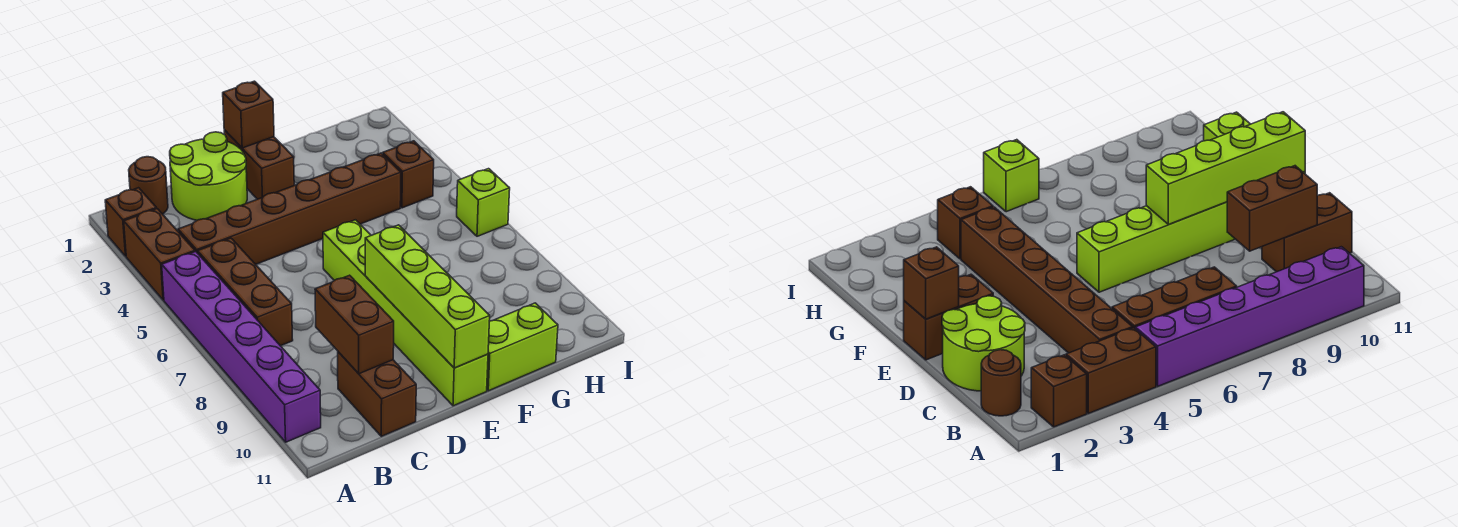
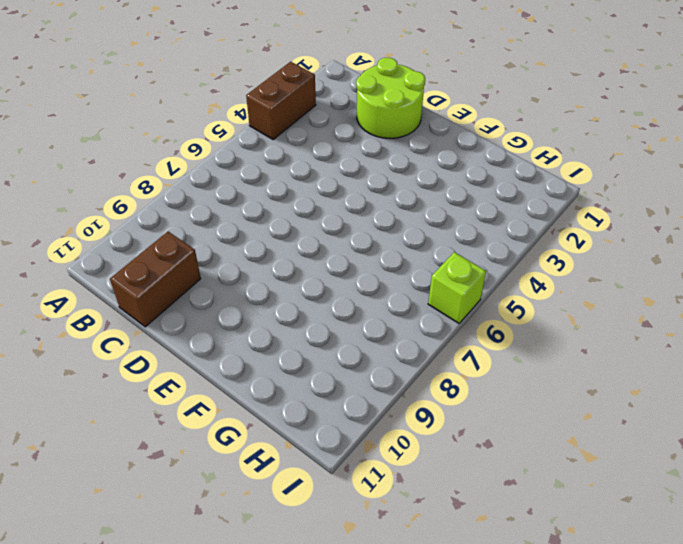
none -> brown brick A2 level 1
none -> purple brick A5:A10 level 1
none -> brown round brick B1 level 1

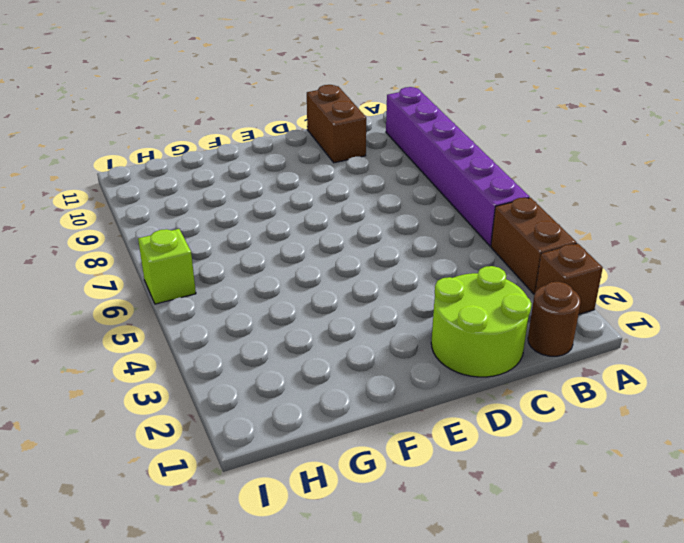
none -> brown brick B4:G4 level 1
none -> brown brick B5:B7 level 1
none -> brown brick E1:E2 level 1

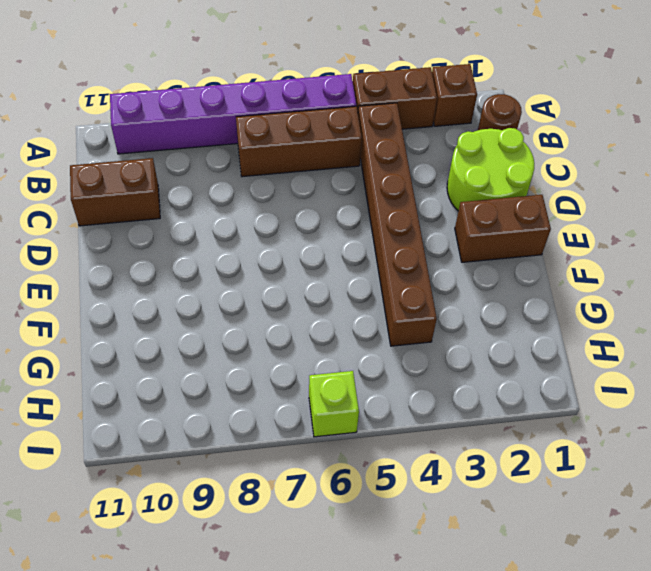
none -> lime brick E6:E11 level 1
none -> lime brick F11:G11 level 1
none -> brown brick H4 level 1

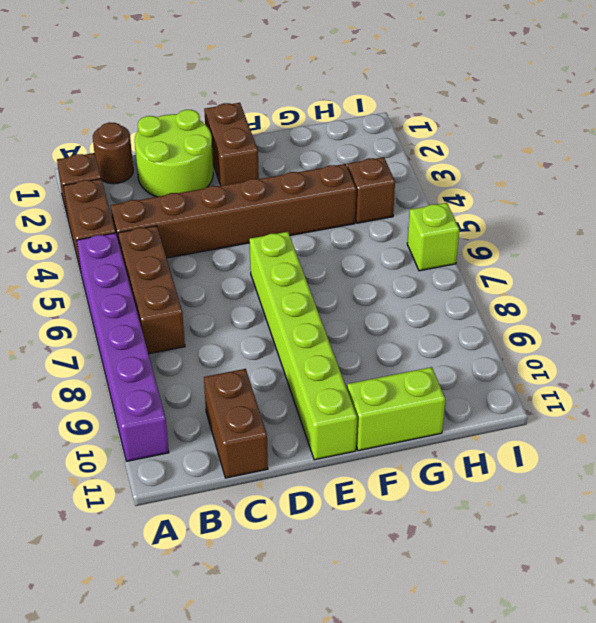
none -> brown brick C9:C10 level 2
none -> brown brick E1 level 2
none -> lime brick E8:E11 level 2

